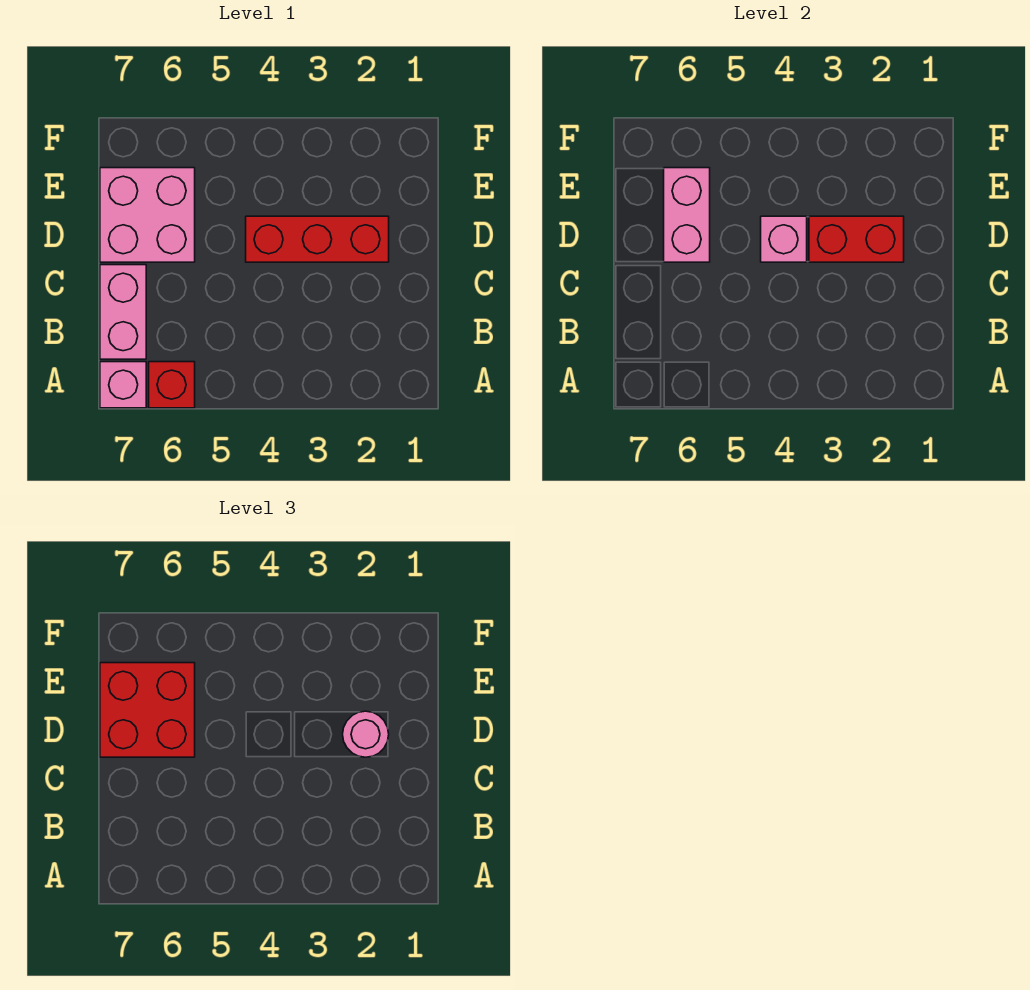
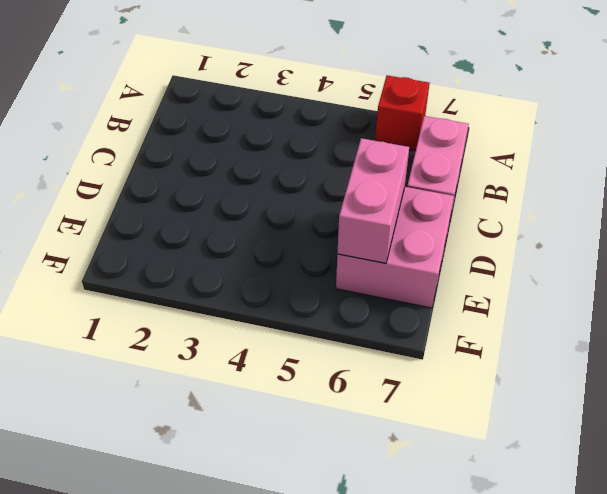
none -> pink brick A7 level 1
none -> red brick D2:D4 level 1

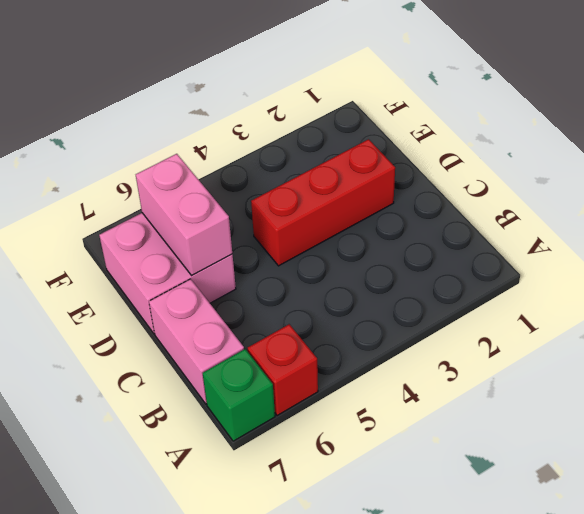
green brick A7 level 1 -> pink brick A7 level 1
none -> red brick D2:D3 level 2
none -> pink brick D4 level 2

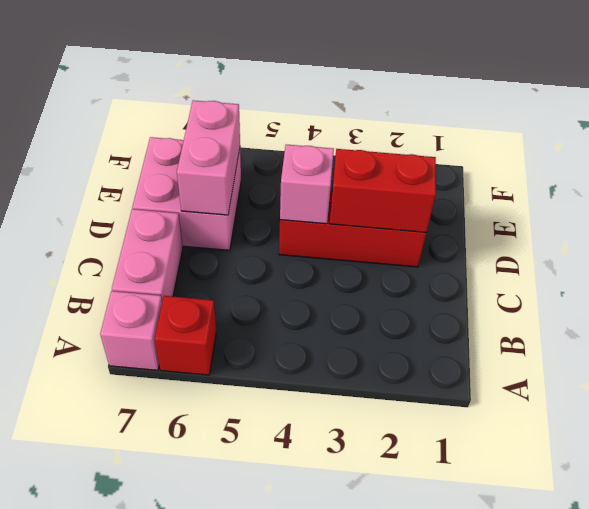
none -> pink round brick D2 level 3
none -> red brick D6:E7 level 3

